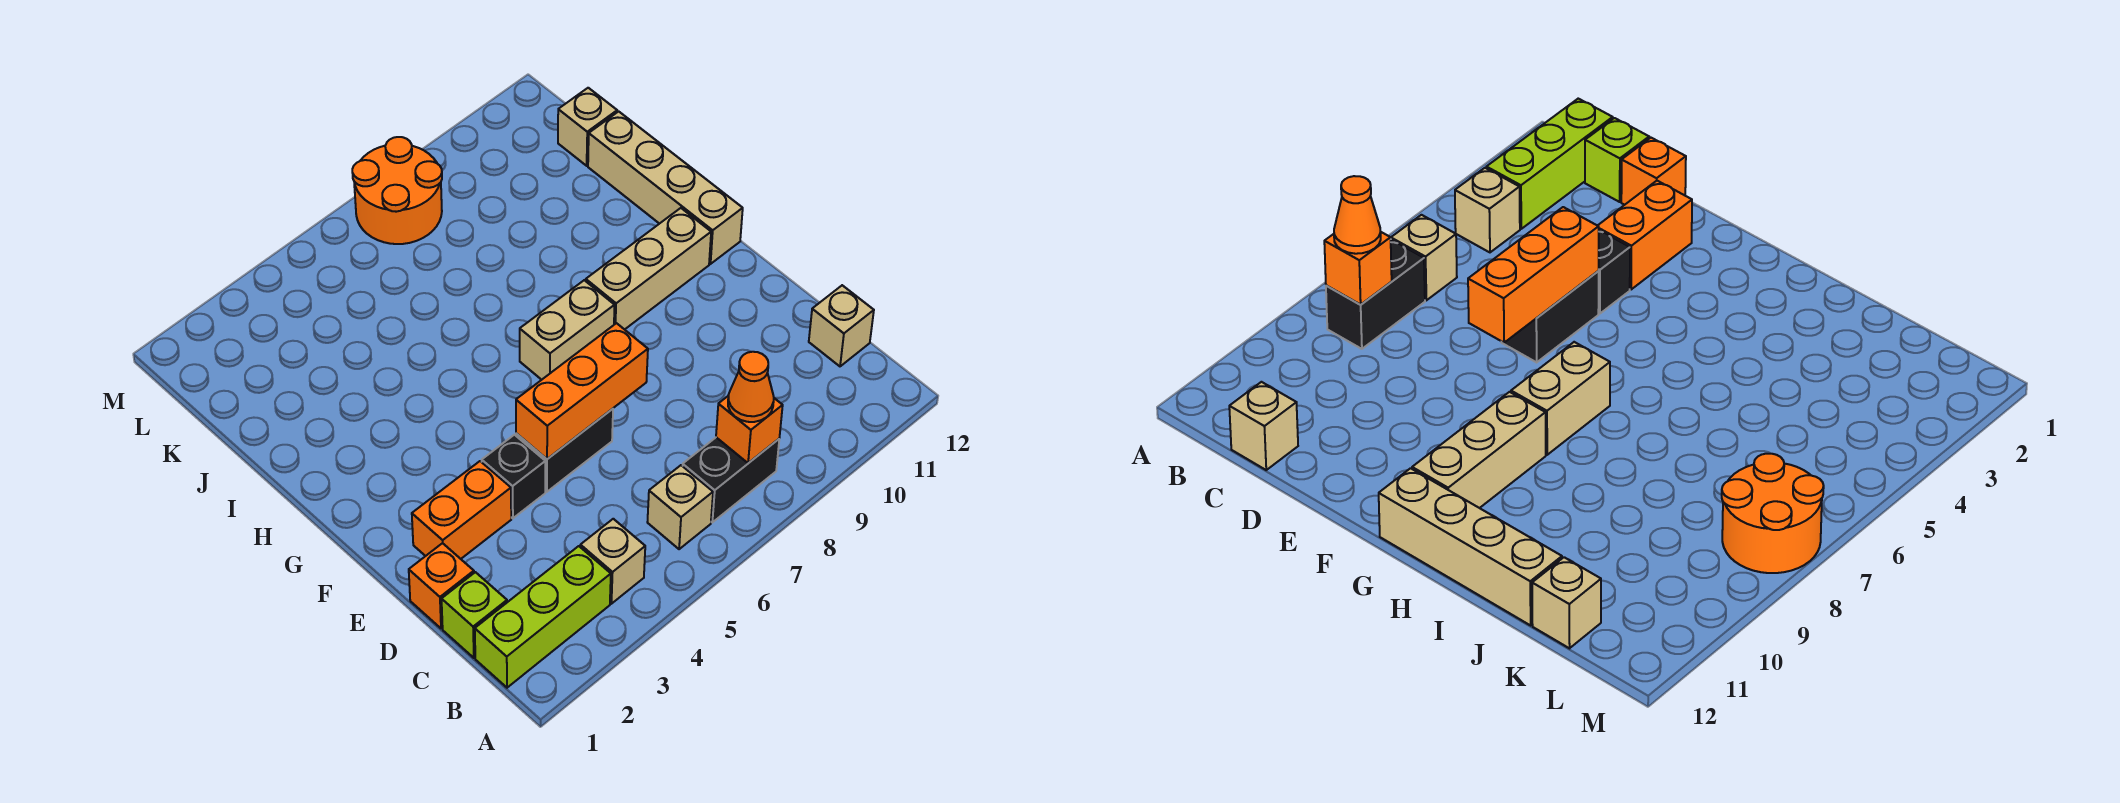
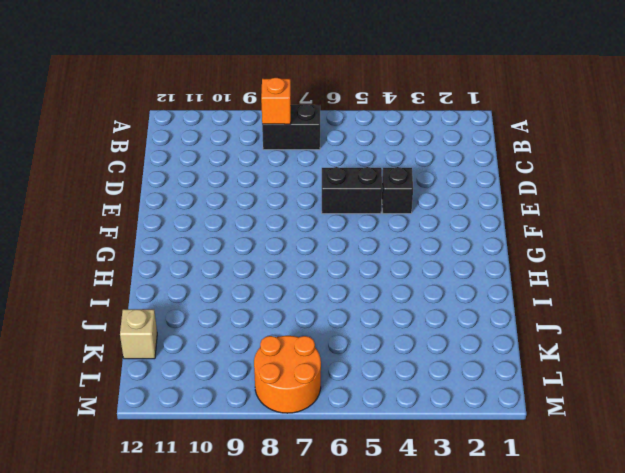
none -> lime brick B1:B3 level 1
none -> tan brick B4 level 1
none -> tan brick B6 level 1

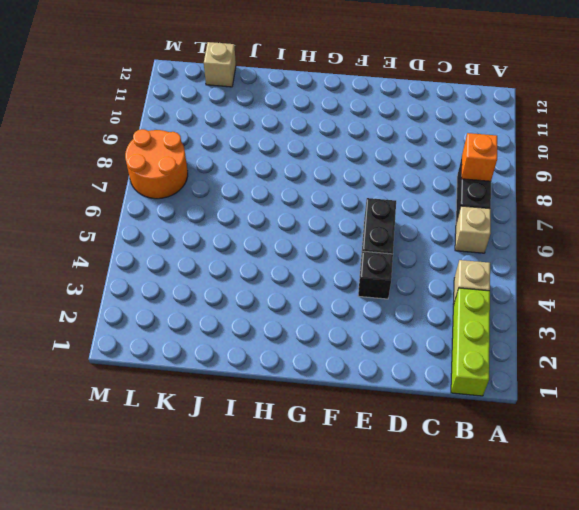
none -> lime brick C1 level 1
none -> tan brick C12 level 1
none -> orange brick D1 level 1

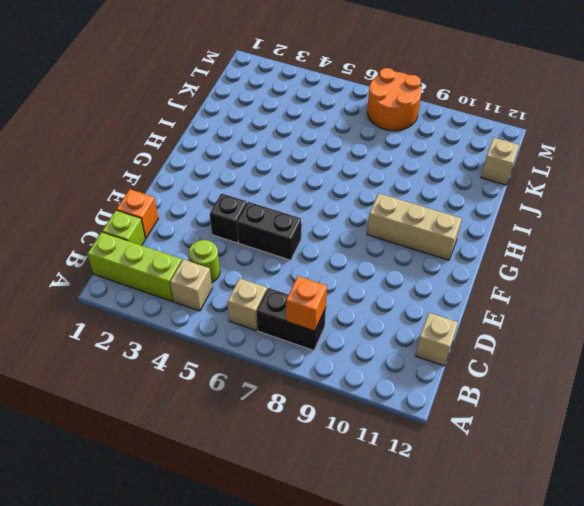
lime round brick C4 level 1 -> none
none -> orange brick E2:E3 level 1
none -> tan brick G7:G8 level 1
none -> tan brick G12:J12 level 1

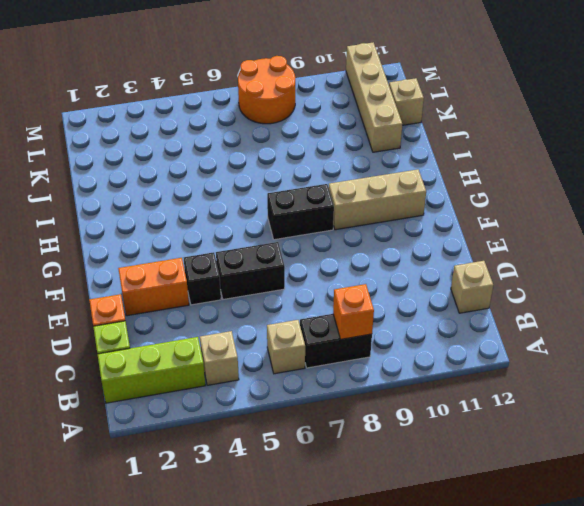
black brick G7:G8 level 1 -> tan brick G7:G8 level 1
tan brick J11:M11 level 1 -> tan brick G12:J12 level 1
none -> orange brick E5:E7 level 2
none -> orange cone B8 level 3

